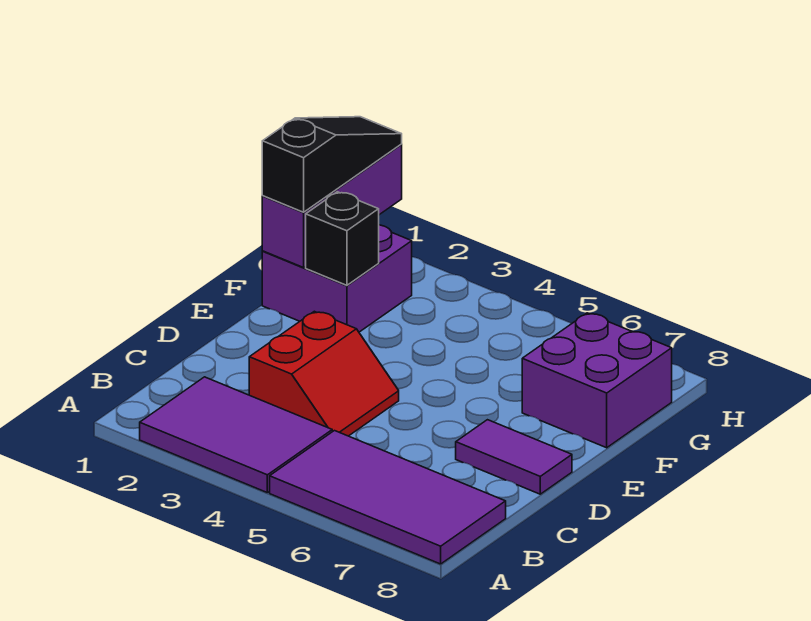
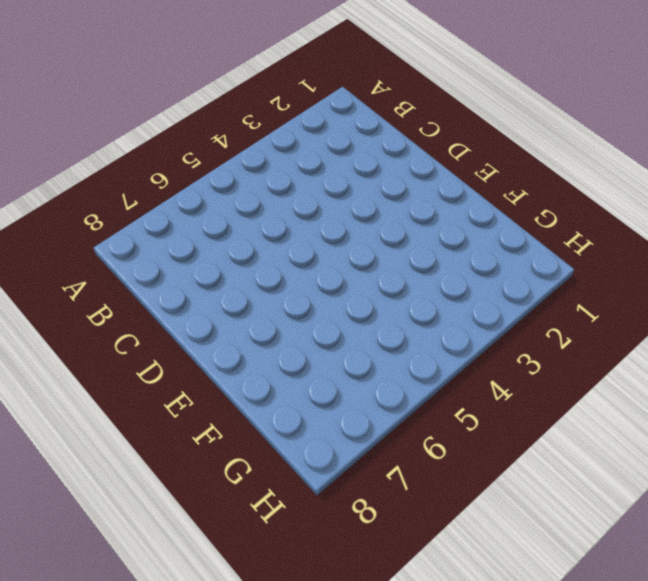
none -> purple tile A2:B4 level 1
none -> purple tile A5:B8 level 1

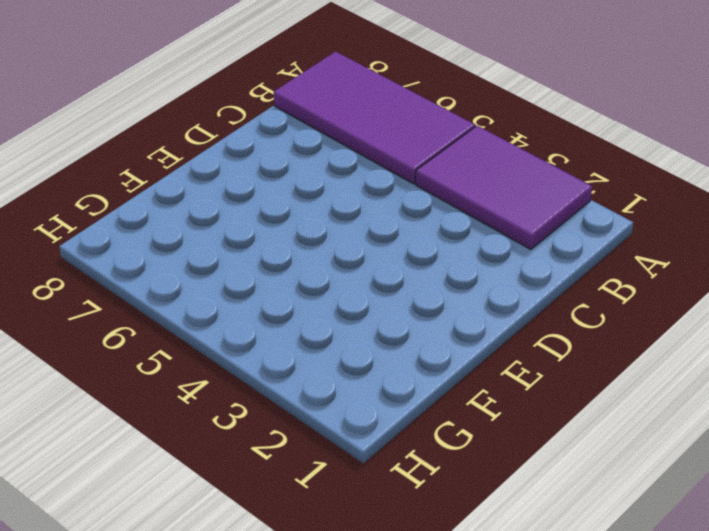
none -> red slope C3:D4 level 1 top 3
none -> purple tile D7:D8 level 1

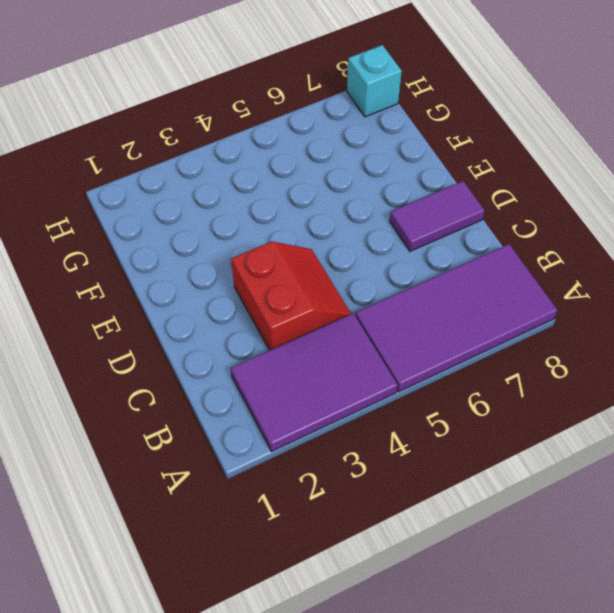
cyan brick H8 level 1 -> none
none -> purple brick F1:G2 level 1
none -> purple brick F7:G8 level 1

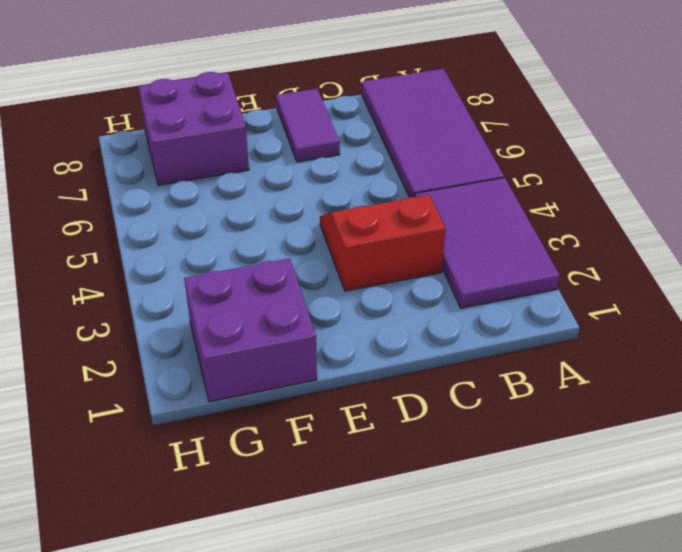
none -> purple brick F1:H1 level 2
none -> black brick F2 level 2

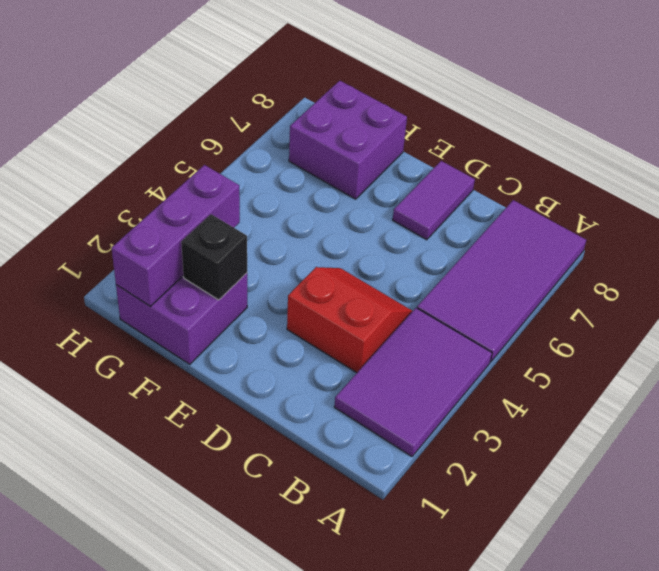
purple brick G1:G3 level 2 -> purple brick F1:H1 level 2
none -> black slope F1:H1 level 3 top F

